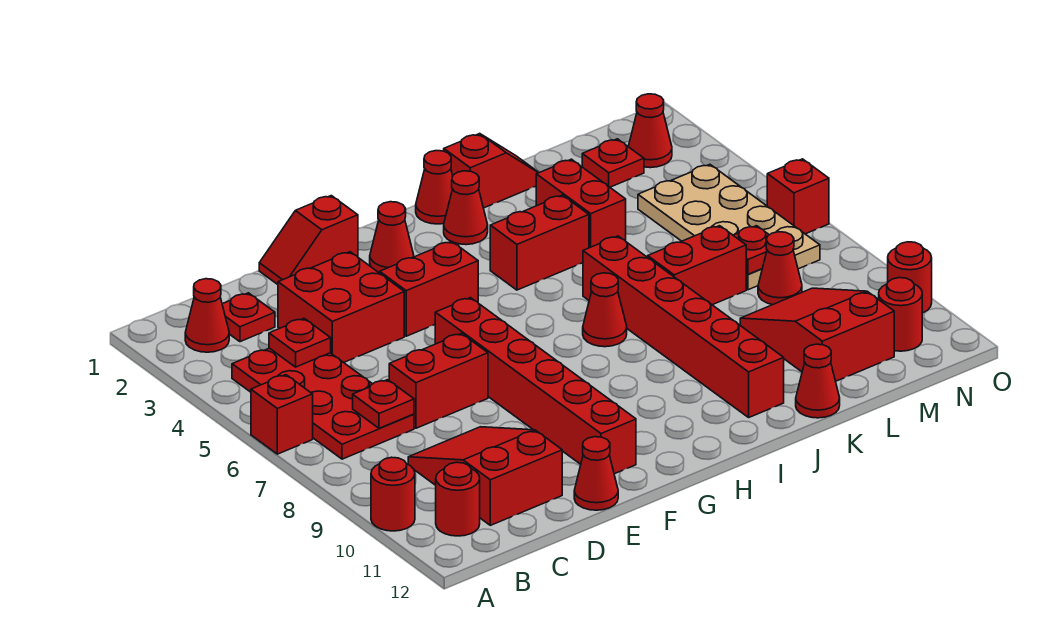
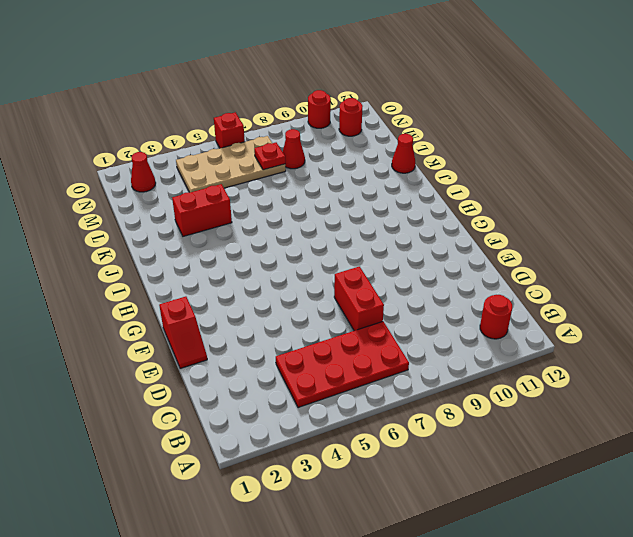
none -> red brick A6 level 1
none -> red round brick A10 level 1
none -> red cone B2 level 1
none -> red plate C2 level 1

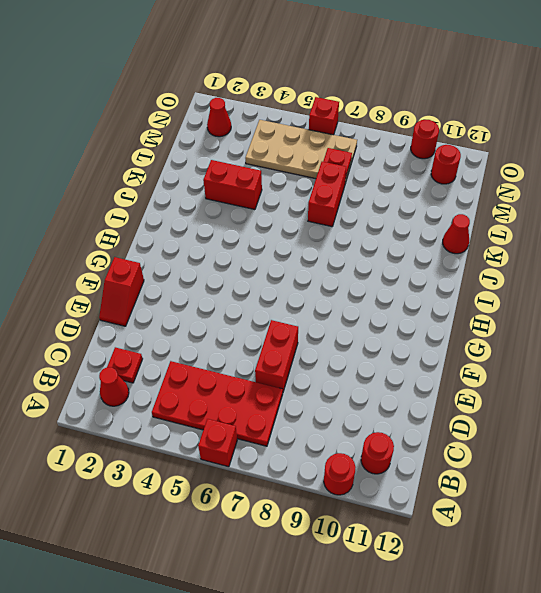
none -> red slope C9:D11 level 1 top 11
none -> red brick D3:E4 level 1
none -> red cone E12 level 1
none -> red brick F4:G4 level 1

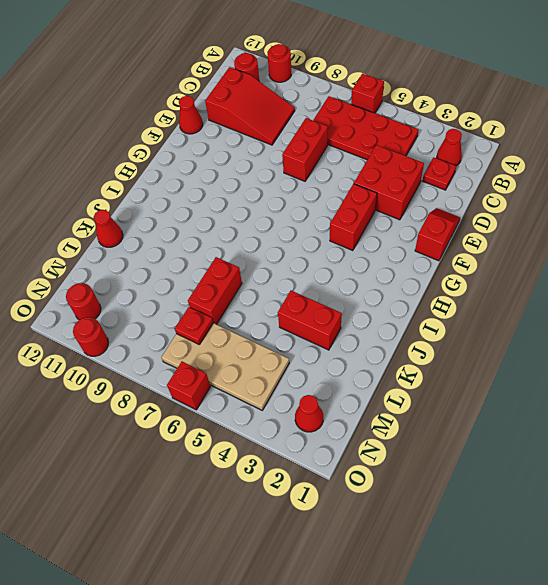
none -> red brick F6:F11 level 1
none -> red cone G2 level 1
none -> red cone I1 level 1
none -> red cone I2 level 1

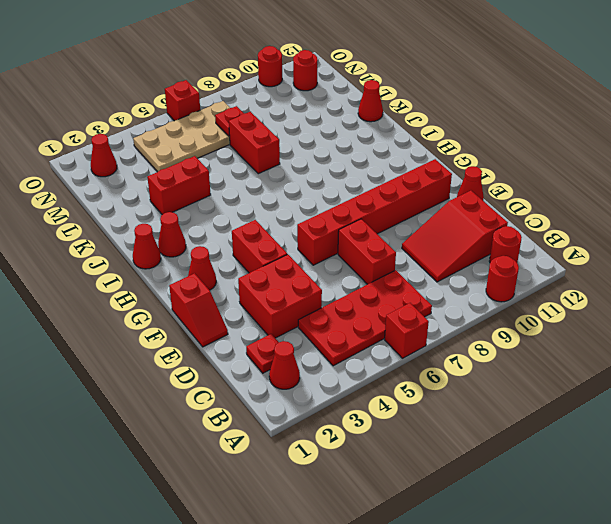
none -> red brick I4:J4 level 1
none -> red cone I7 level 1
none -> red slope J1:K1 level 1 top J
none -> red brick J6:J11 level 1

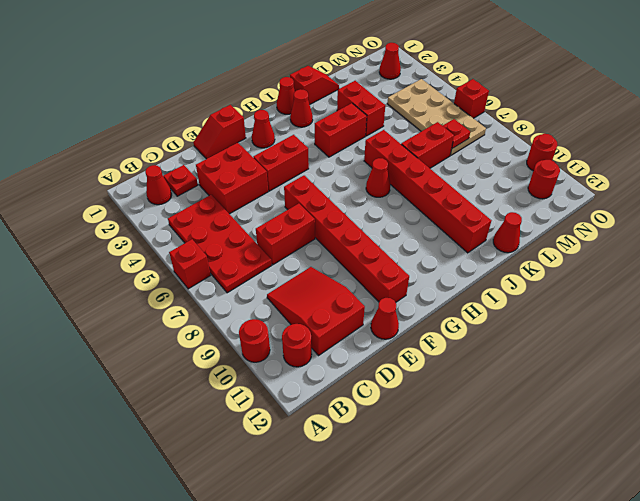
none -> red slope L9:M11 level 1 top 11
none -> red plate M2 level 1
none -> red cone M8 level 1
none -> red plate C4 level 2

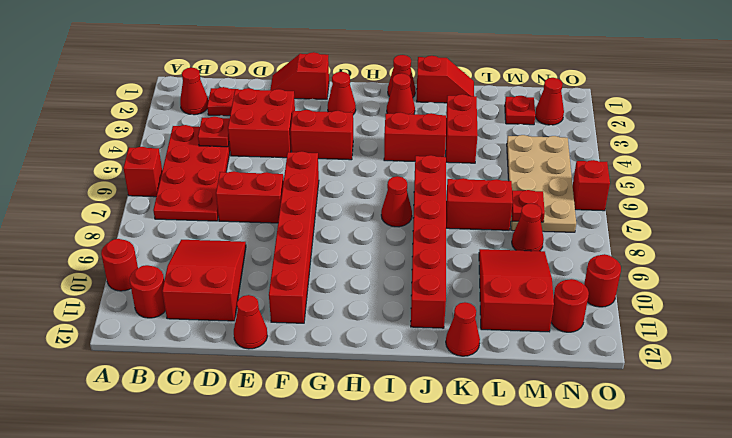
none -> red plate C7 level 2

